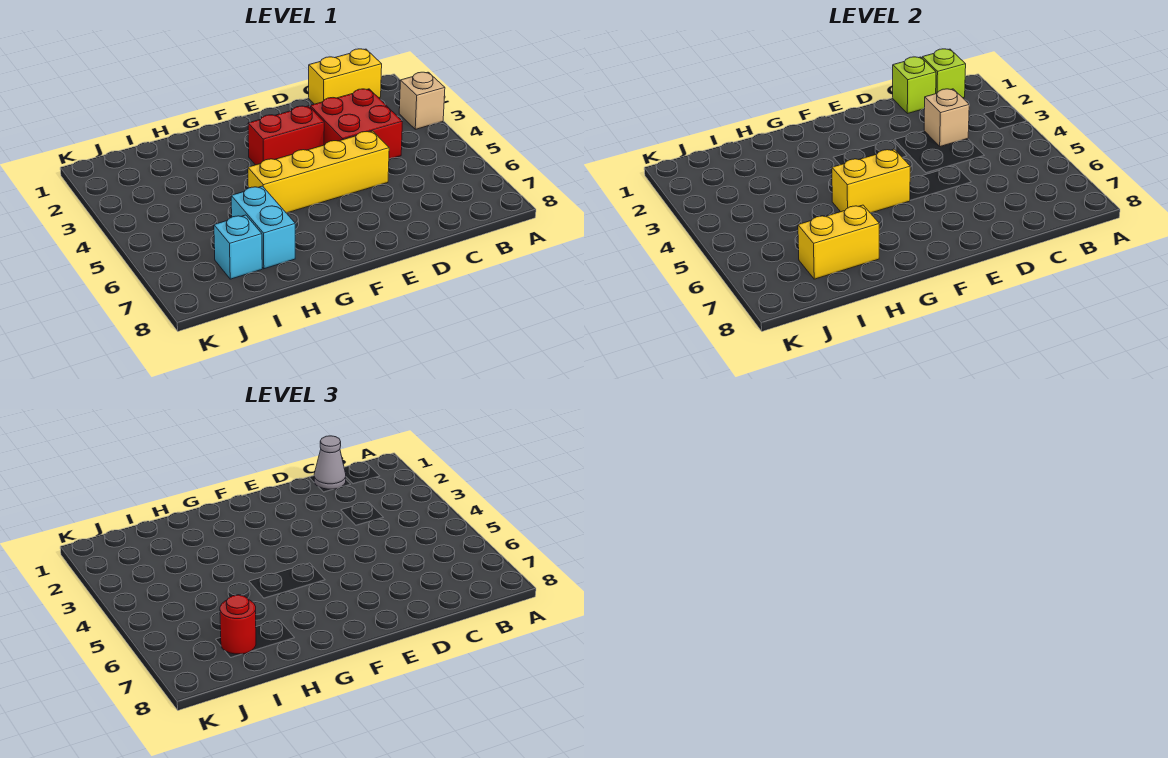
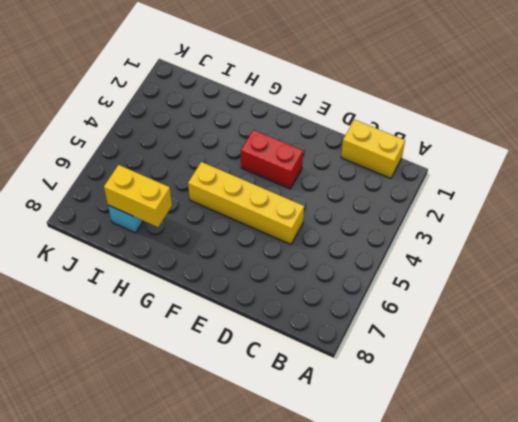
none -> tan brick A3 level 1
none -> red brick C3:D4 level 1
none -> cyan brick H6:H7 level 1

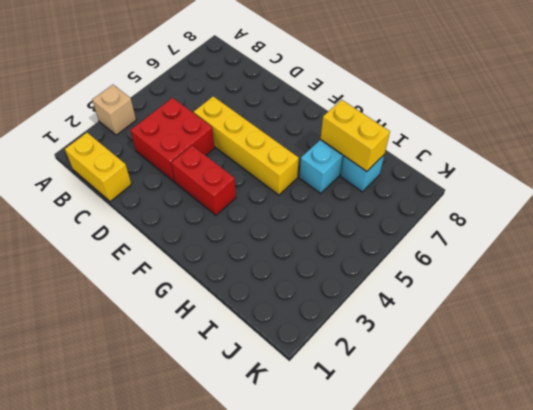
none -> lime brick B1 level 2
none -> lime brick C1 level 2
none -> tan brick C3 level 2

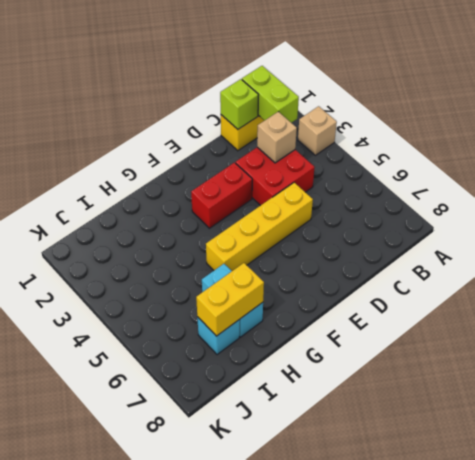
lime brick B1:B2 level 2 -> lime brick B1 level 2
none -> yellow brick F5:G5 level 2
none -> grey cone C1 level 3
none -> red round brick I7 level 3

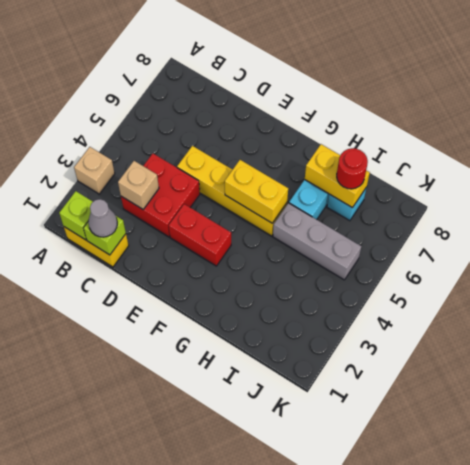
grey brick H5:J5 level 1 -> none

